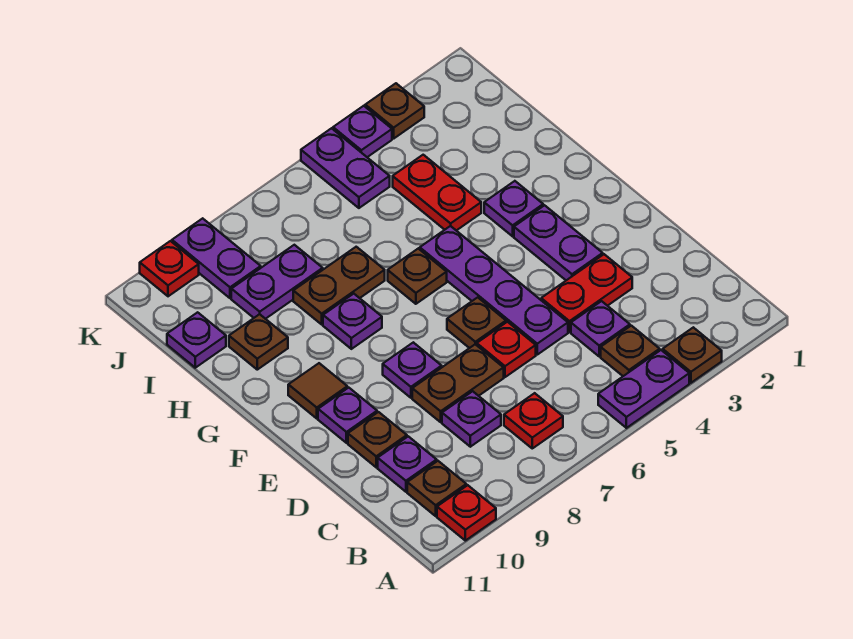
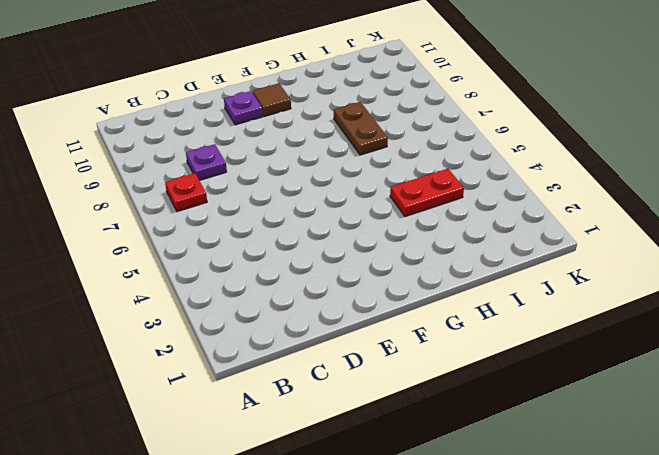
none -> brown plate A3 level 1
none -> purple plate A4:A5 level 1
none -> red plate A10 level 1
none -> brown plate B4 level 1

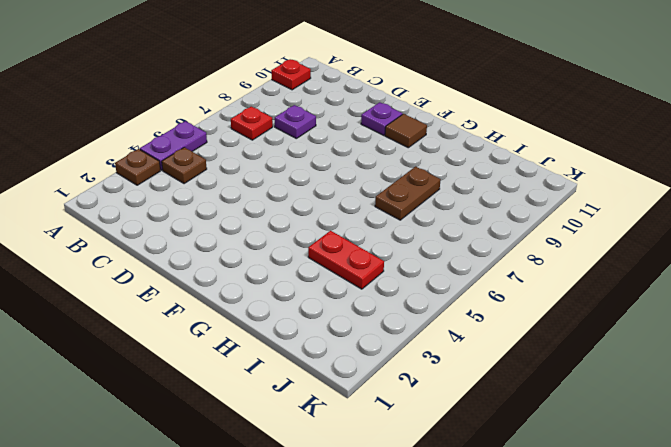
none -> brown plate B10 level 1
none -> purple plate C4 level 1
none -> purple plate C10 level 1
none -> red plate D3:D4 level 1

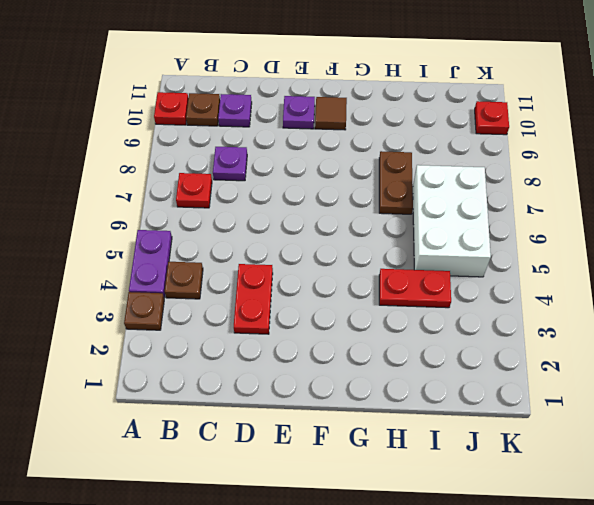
white brick I5:J7 level 1 -> purple plate J5:K5 level 1
none -> purple plate C4 level 1
none -> purple plate D5:G5 level 1
none -> red plate D6 level 1
none -> brown plate D7:D8 level 1

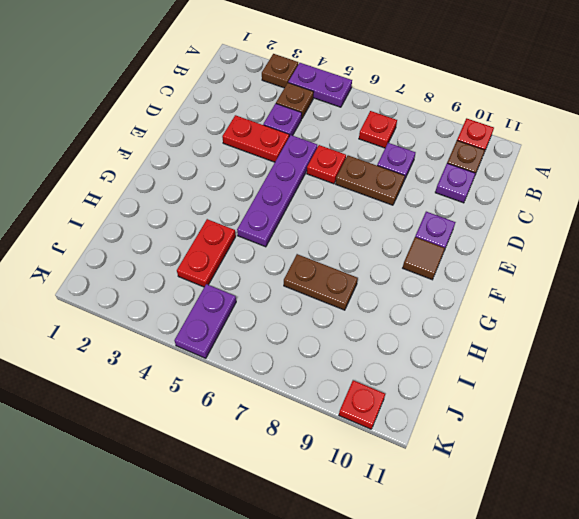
none -> brown plate D10 level 1
none -> purple plate E3:F3 level 1
none -> brown plate E6 level 1
none -> purple plate E8 level 1

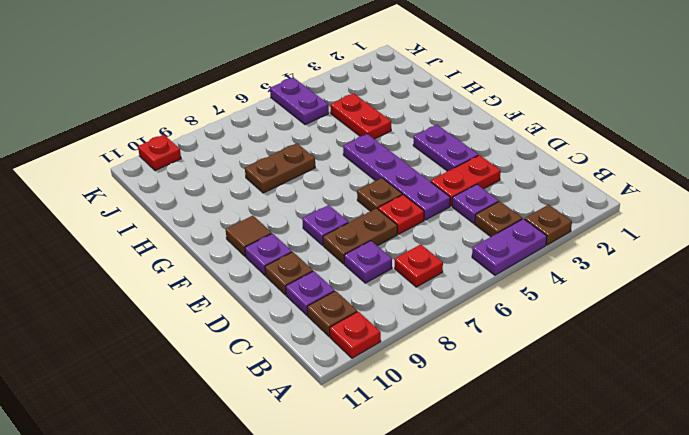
none -> purple plate G3 level 1
none -> brown plate G6 level 1
none -> purple plate G8 level 1
none -> brown plate H10 level 1

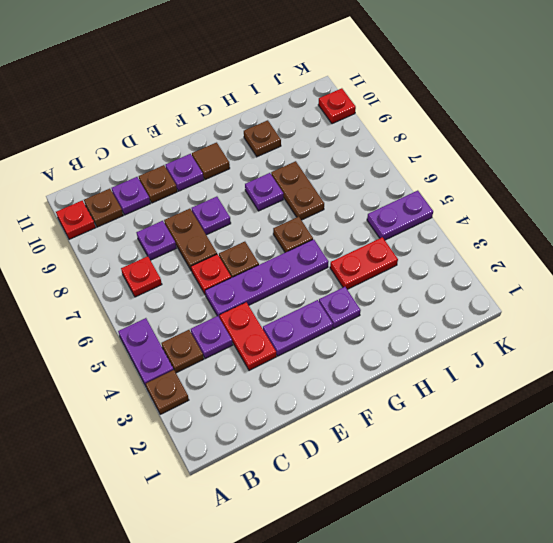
none -> purple plate I8:I9 level 1
none -> purple plate I11 level 1
none -> purple plate J9:K9 level 1
none -> brown plate K3 level 1

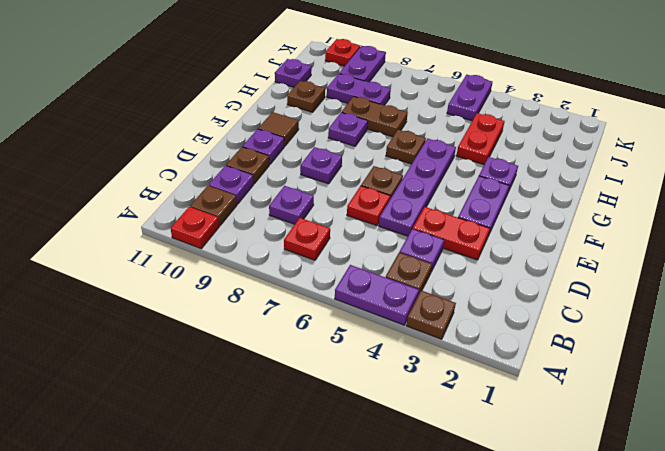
none -> brown plate D7:D8 level 1
none -> brown plate K3 level 1
none -> purple plate K4 level 1

